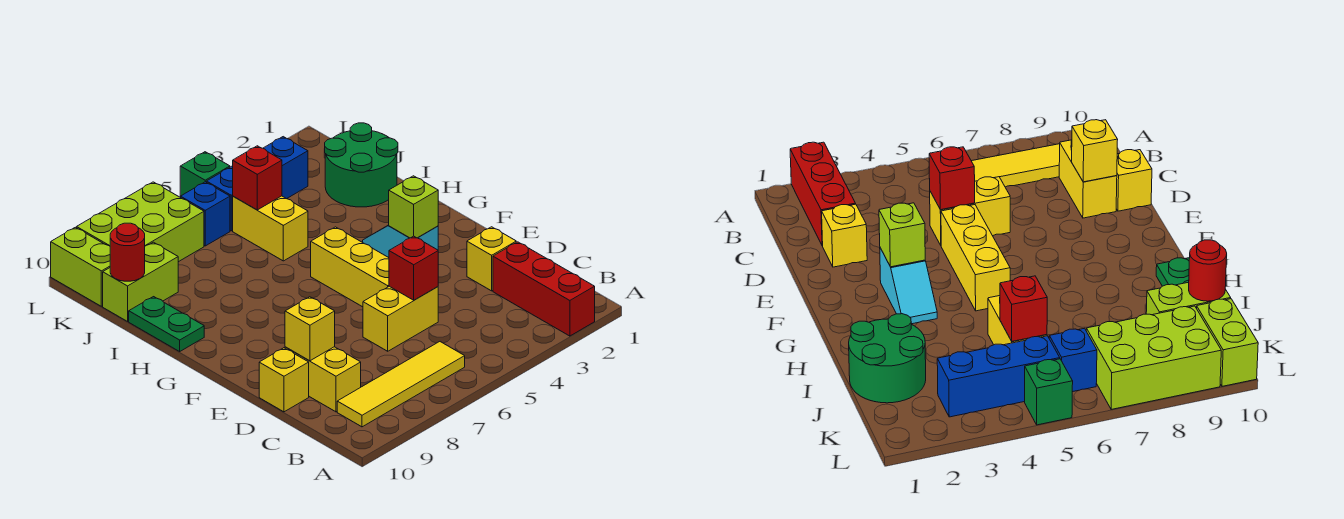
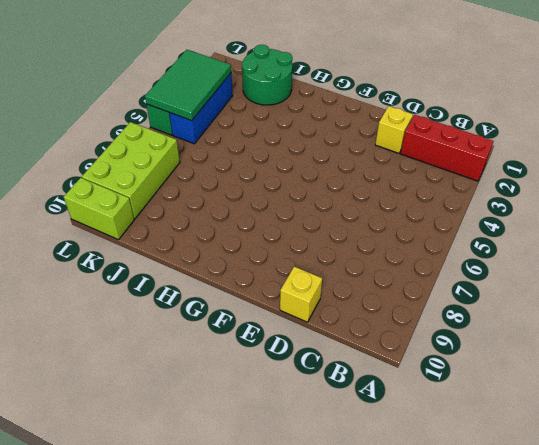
green tile K3:L5 level 2 -> none
none -> yellow tile B6:B9 level 1
none -> yellow brick C9:D9 level 1
none -> yellow brick D5:D6 level 1

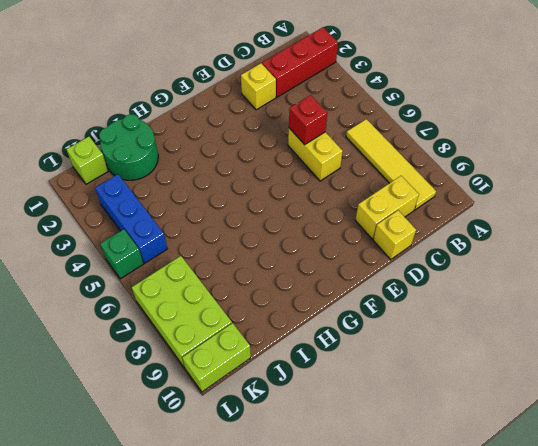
lime brick K1 level 1 -> lime brick F3 level 2
none -> yellow brick E5:G5 level 1
none -> cyan slope F3:G3 level 1 top F
none -> green plate H10:I10 level 1

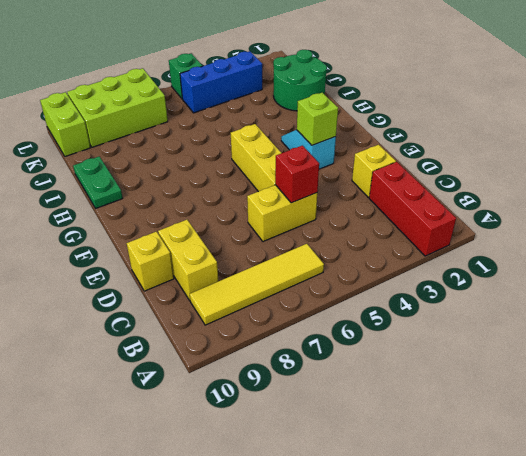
none -> yellow brick I5:J5 level 1
none -> lime brick J9:J10 level 1
none -> blue brick K6 level 1

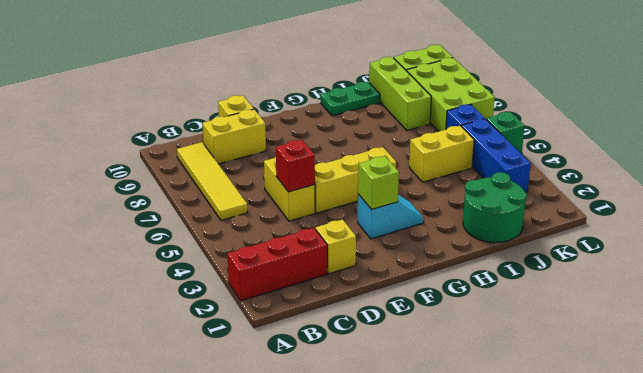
lime brick J8:J10 level 1 -> lime brick J9:J10 level 1
none -> yellow brick D9 level 2
none -> red brick J5 level 2
none -> red round brick J10 level 2

